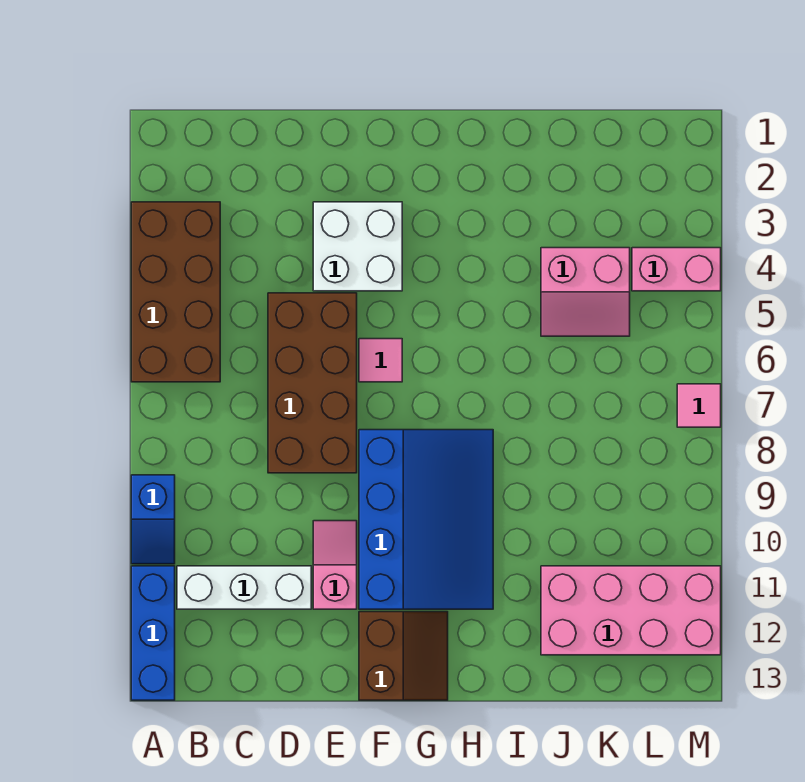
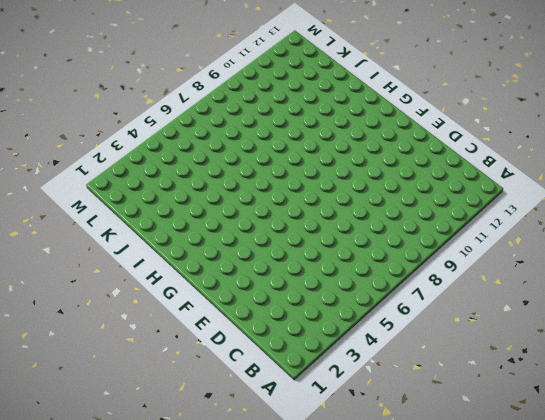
none -> brown brick A3:B6 level 1
none -> blue slope A9:A10 level 1 top 9
none -> blue brick A11:A13 level 1

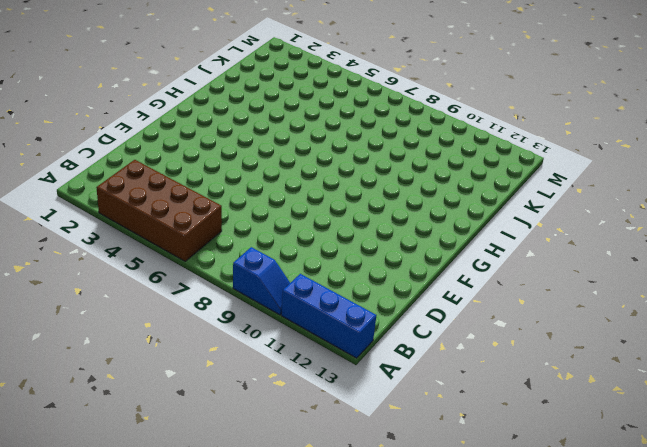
none -> white brick B11:D11 level 1
none -> brown brick D5:E8 level 1
none -> white brick E3:F4 level 1

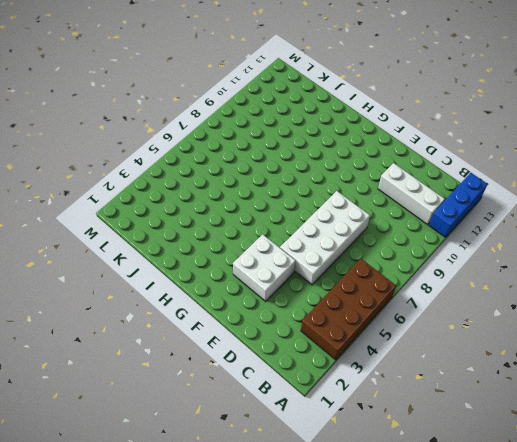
white brick D5:E8 level 1 -> brown brick D5:E8 level 1
none -> blue slope A9:A10 level 1 top 9
none -> pink slope E10:E11 level 1 top 11
none -> pink tile F6 level 1

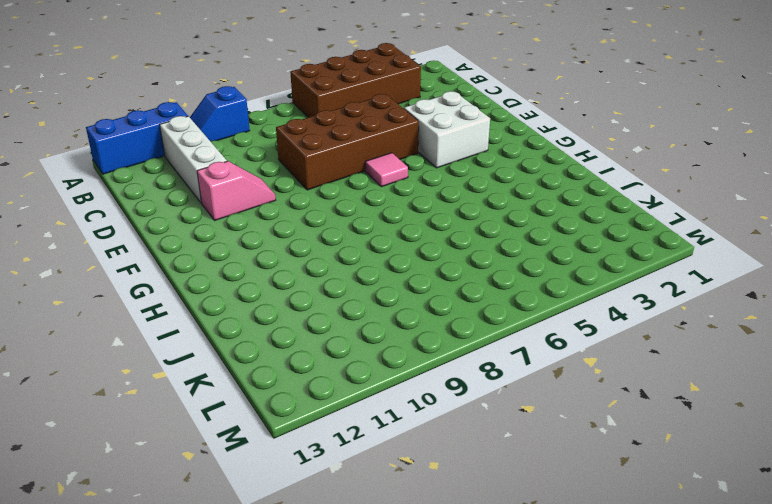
none -> blue slope F8:H11 level 1 top F
none -> brown slope F12:G13 level 1 top F
none -> pink slope J4:K5 level 1 top 4

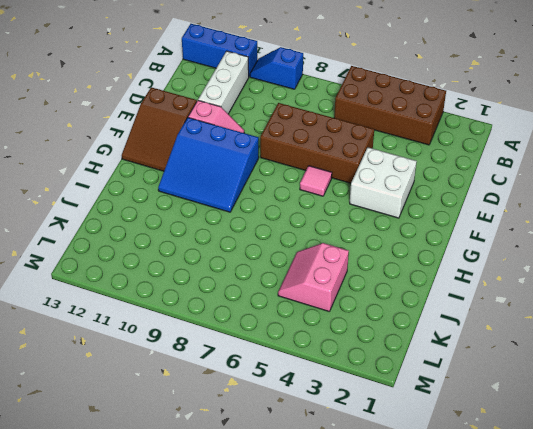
brown slope E12:G13 level 1 top E -> brown slope F12:G13 level 1 top F
blue slope F9:H11 level 1 top F -> blue slope F8:H11 level 1 top F
none -> pink brick J11:M12 level 1
none -> pink brick L4:M4 level 1
none -> pink tile M7 level 1

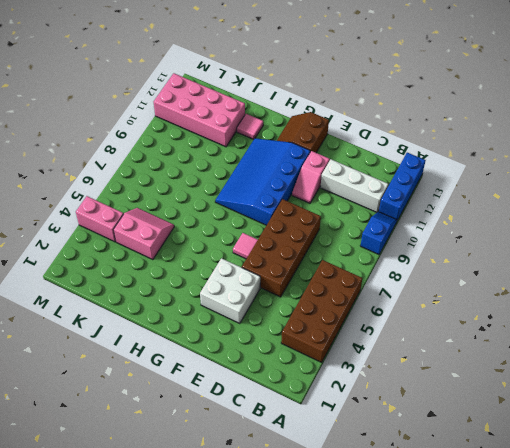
pink tile I12 level 1 -> pink tile M7 level 1

